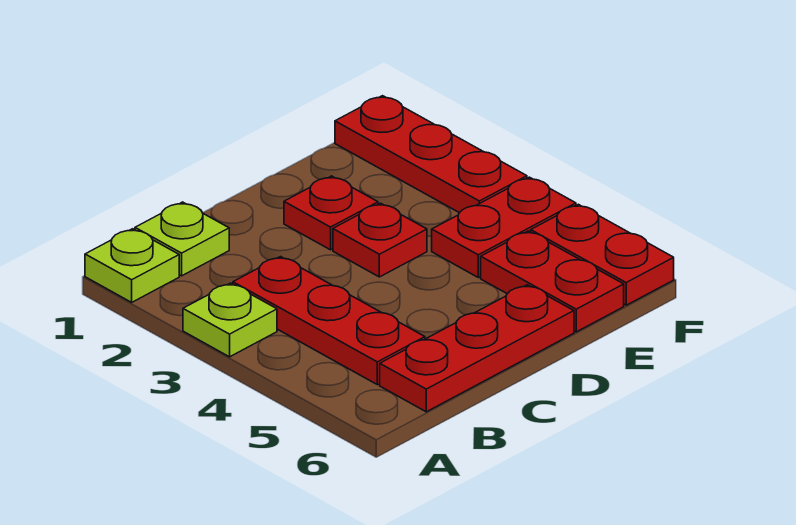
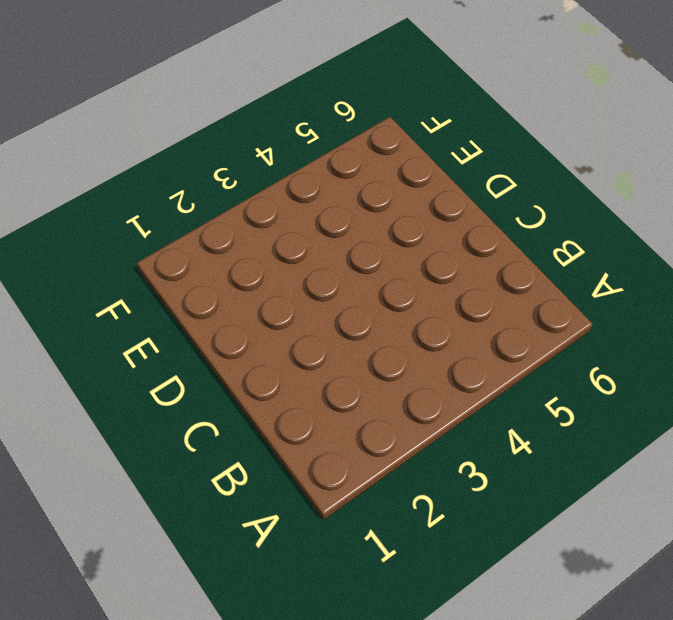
none -> lime plate A1 level 1
none -> lime plate A3 level 1

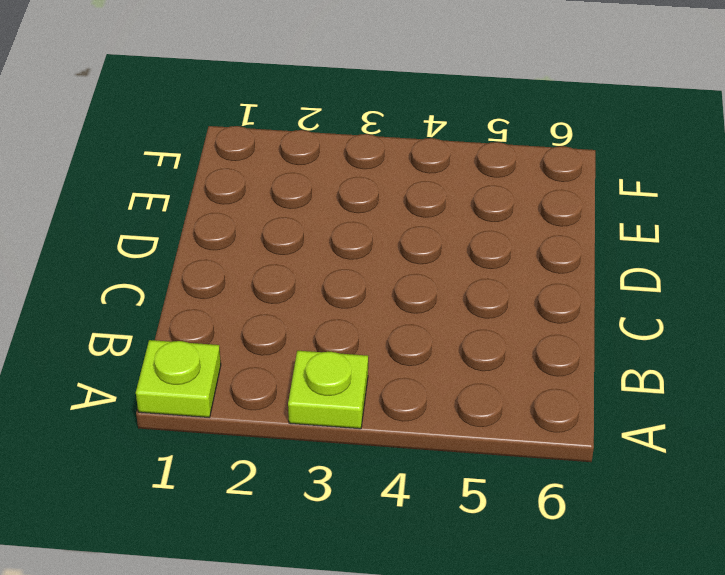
none -> lime plate B1 level 1
none -> red plate B3:B5 level 1

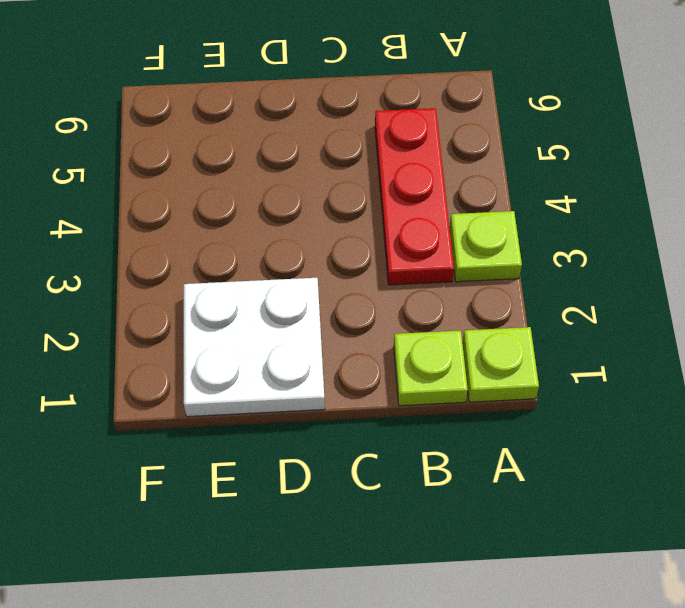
white plate D1:E2 level 1 -> red plate D2 level 1
none -> red plate B6:D6 level 1
none -> red plate D3 level 1

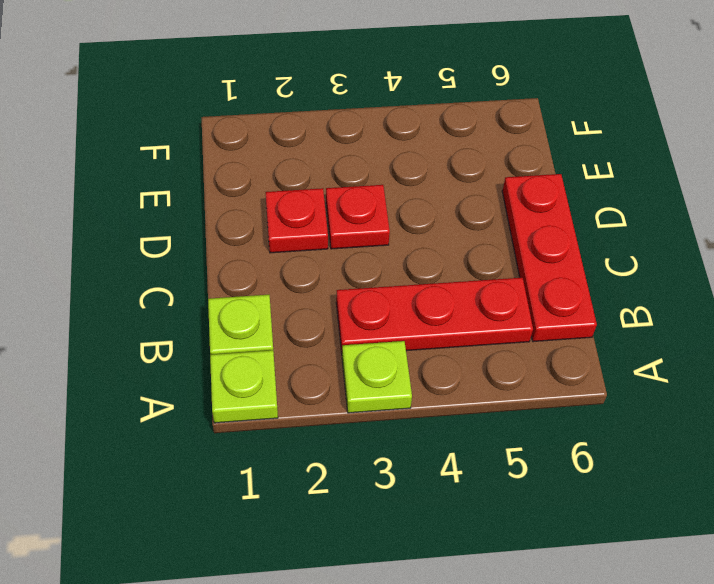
none -> red plate E4:F4 level 1
none -> red plate E5:E6 level 1

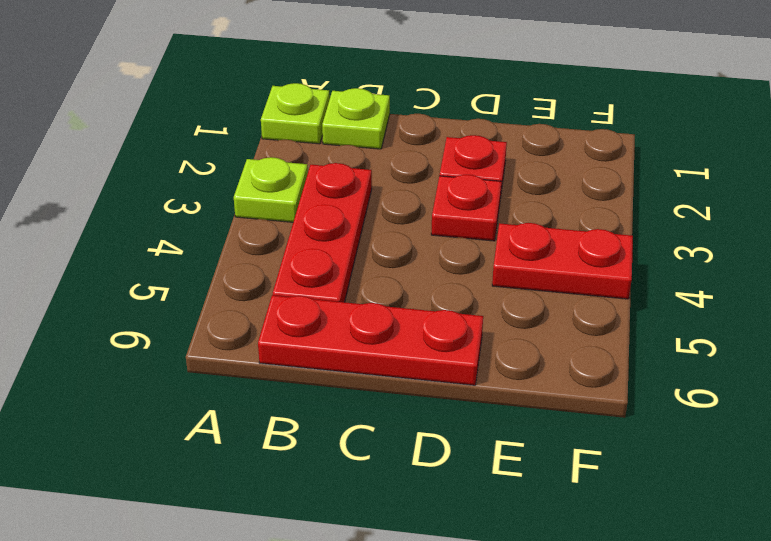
none -> red plate E5:E6 level 1
none -> red plate F1:F3 level 1

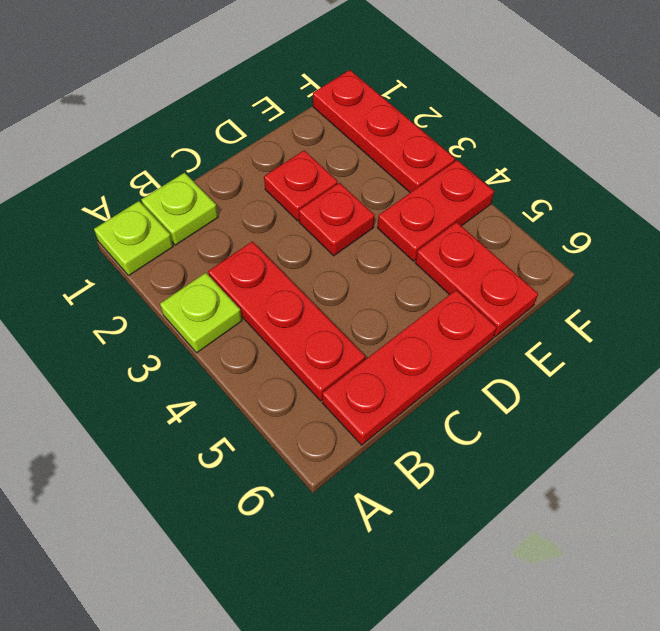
none -> red plate F5:F6 level 1

